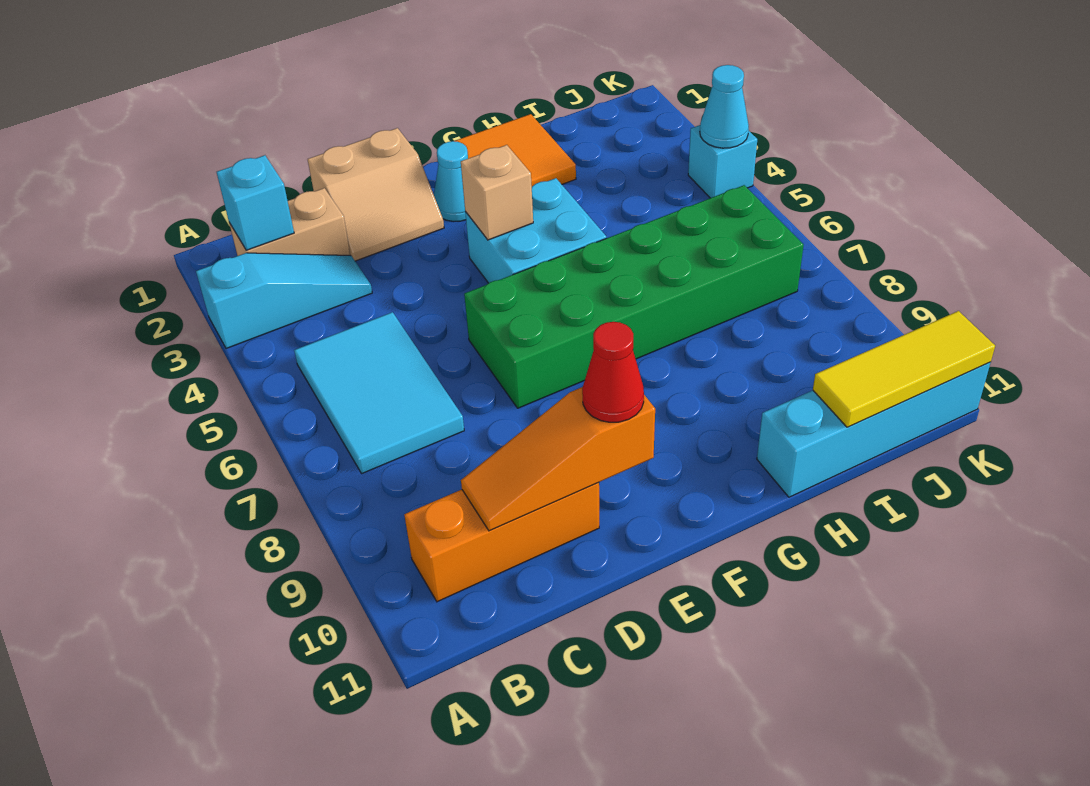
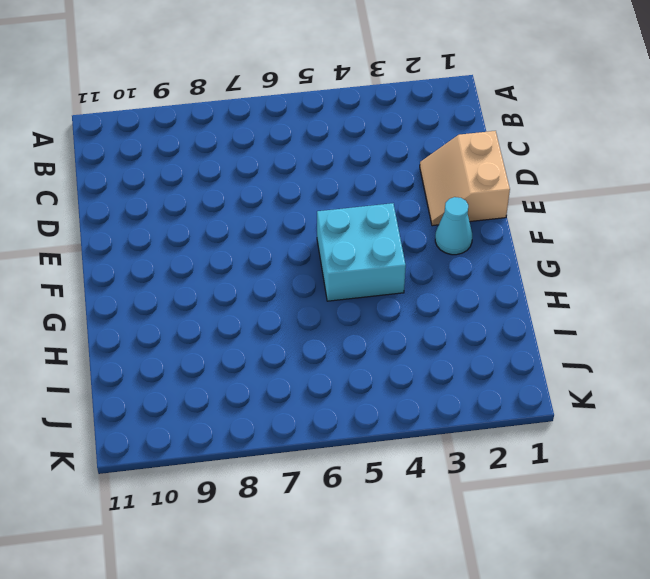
none -> cyan slope A3:C3 level 1 top A
none -> tan brick B2:C2 level 1
none -> cyan tile B5:C7 level 1

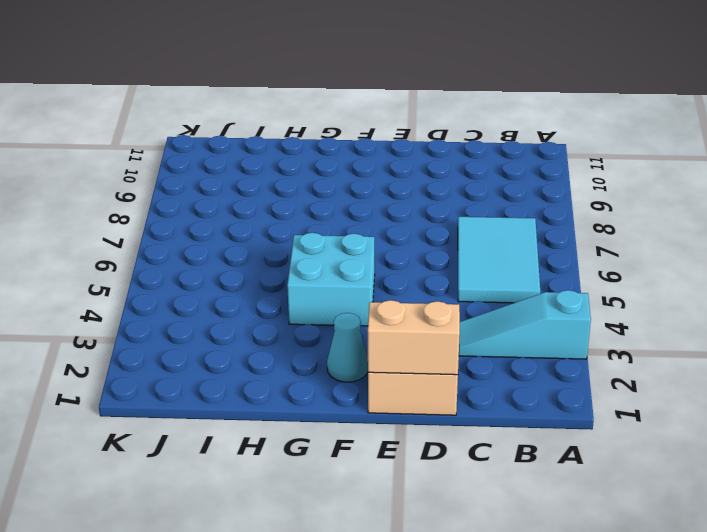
tan brick D1:E1 level 2 -> tan brick B2:C2 level 1
none -> orange brick B10:D10 level 1
none -> green brick E6:J7 level 1
none -> orange tile G1:H2 level 1

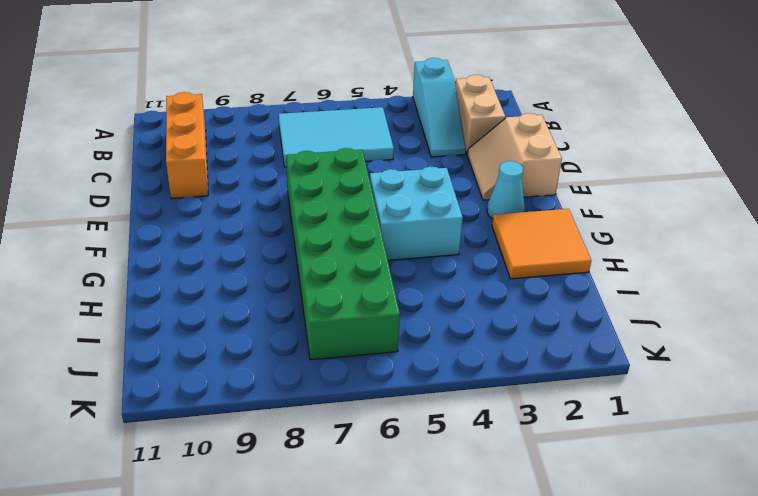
none -> cyan brick H11:K11 level 1
none -> cyan brick K4 level 1
none -> cyan brick B2 level 2

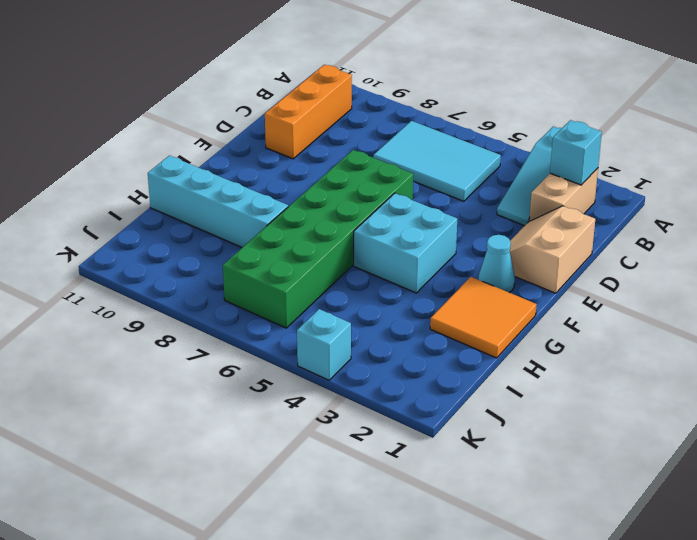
cyan brick H8:H11 level 1 -> cyan brick H11:K11 level 1
none -> orange slope C10:E10 level 2 top E
none -> tan brick F4 level 2
none -> yellow tile I11:K11 level 2

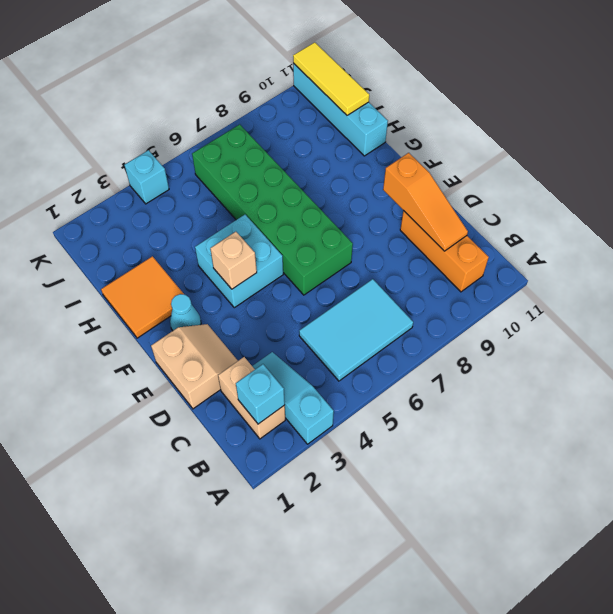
none -> cyan cone K4 level 2
none -> red cone E10 level 3

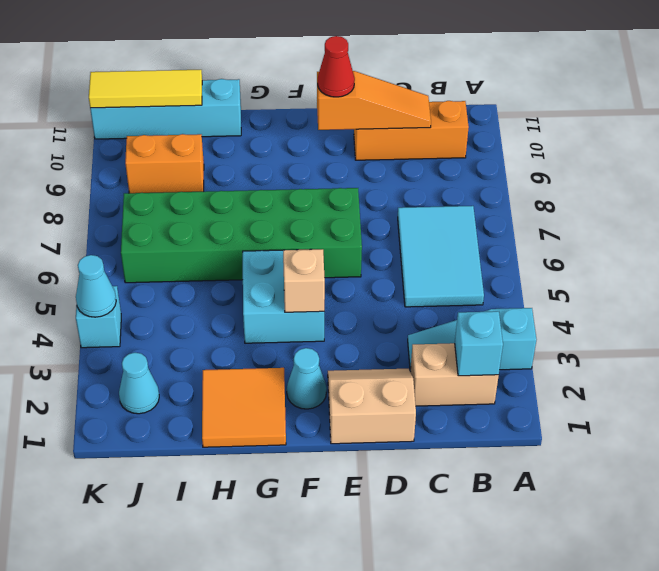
orange brick I9:J9 level 1 -> none
cyan cone J2 level 1 -> none

